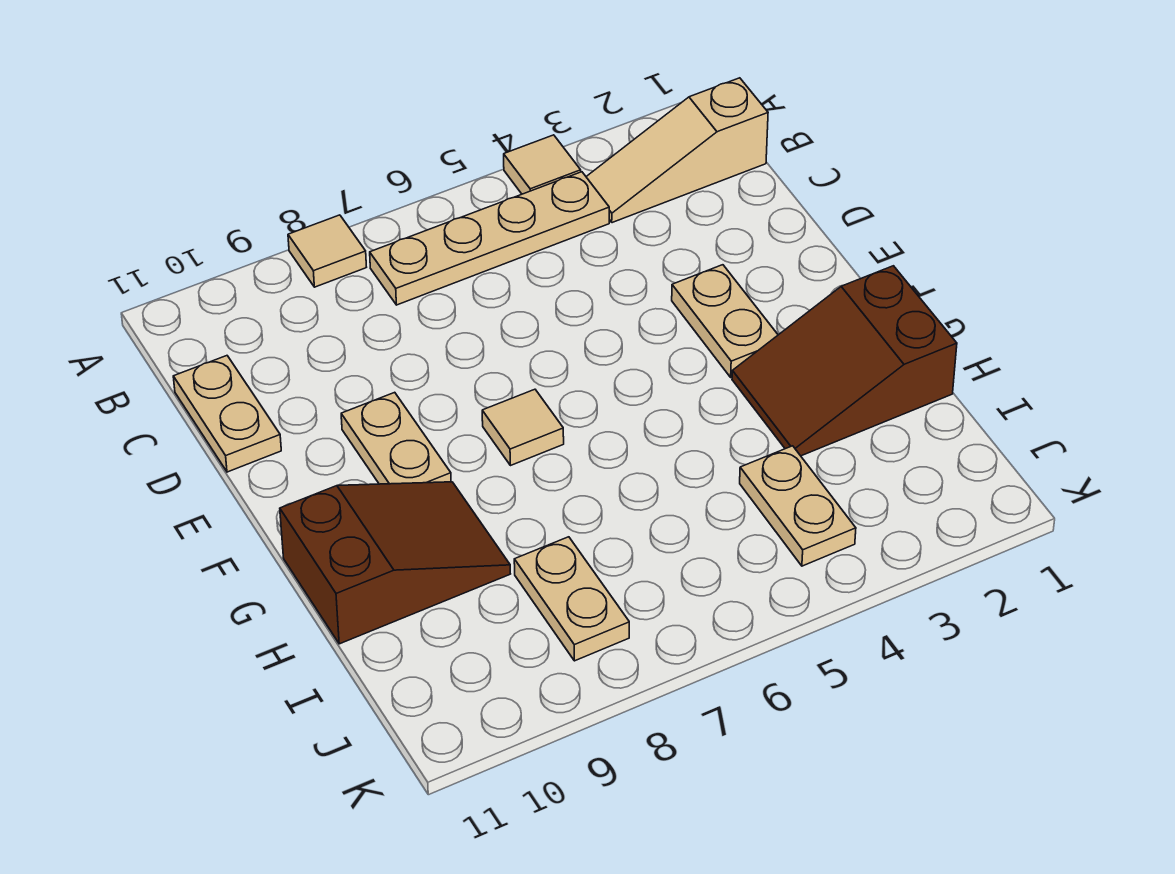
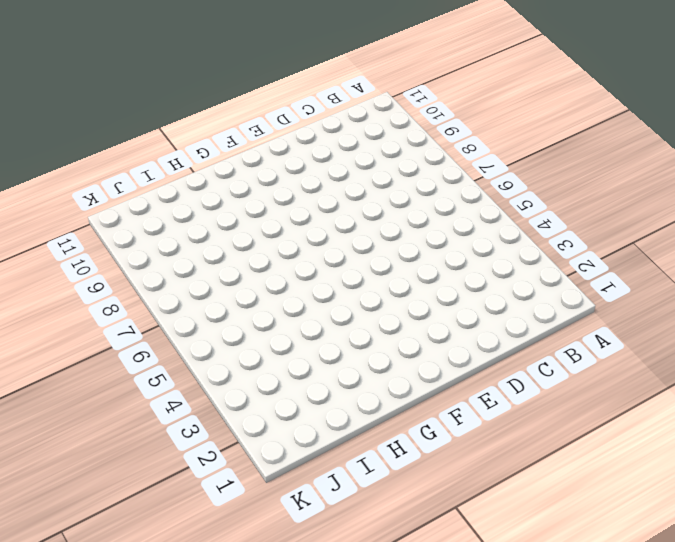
none -> tan tile A4 level 1
none -> tan tile A8 level 1
none -> tan slope B1:B3 level 1 top 1

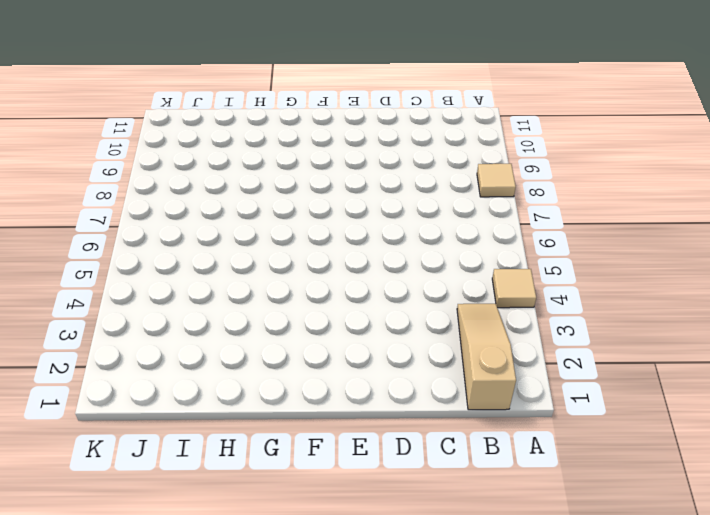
none -> tan plate B4:B7 level 1
none -> tan plate C11:D11 level 1
none -> tan plate E3:F3 level 1

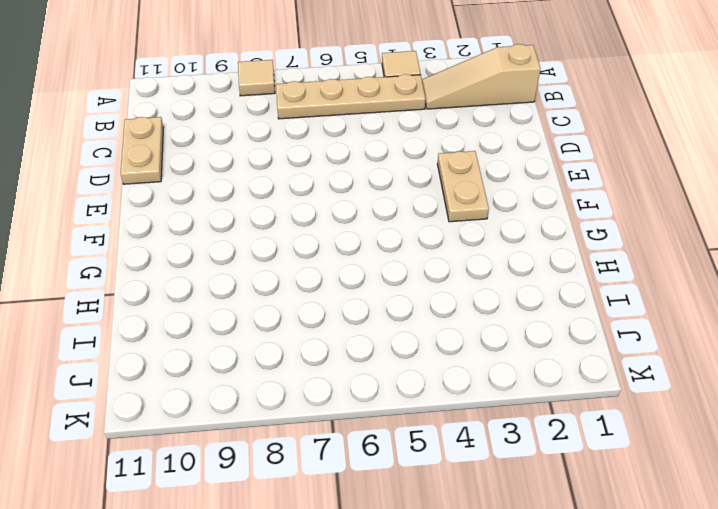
none -> tan plate E9:F9 level 1
none -> tan tile F7 level 1
none -> brown slope G1:H3 level 1 top 1

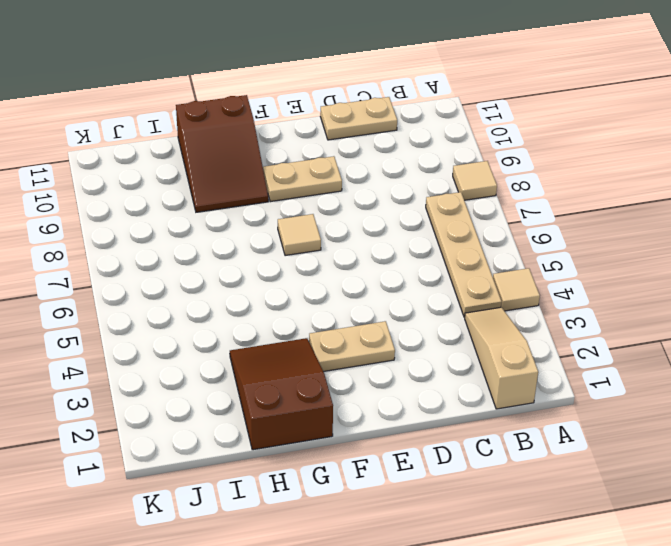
none -> tan plate I4:J4 level 1
none -> tan plate I8:J8 level 1

